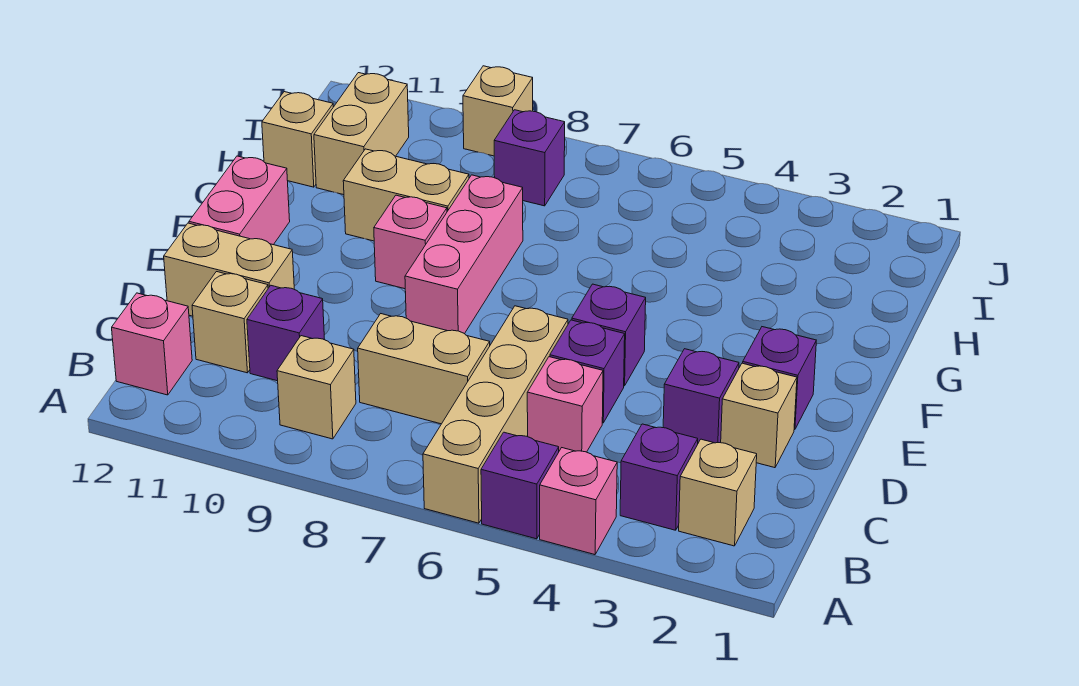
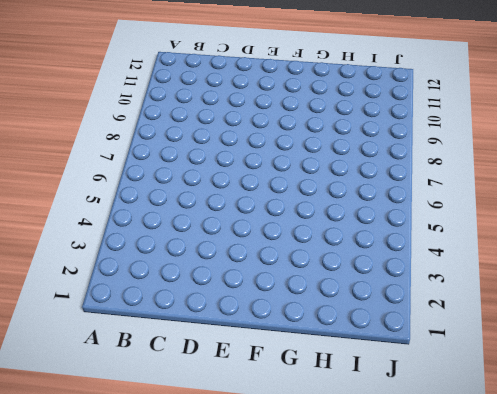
none -> pink brick A4 level 1
none -> purple brick A5 level 1
none -> tan brick A6:D6 level 1

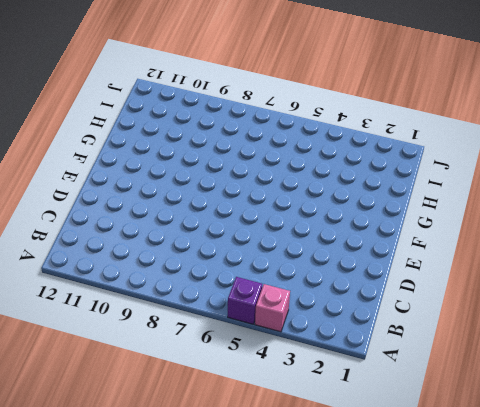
none -> tan brick A6:D6 level 1
none -> tan brick B2 level 1
none -> purple brick B3 level 1

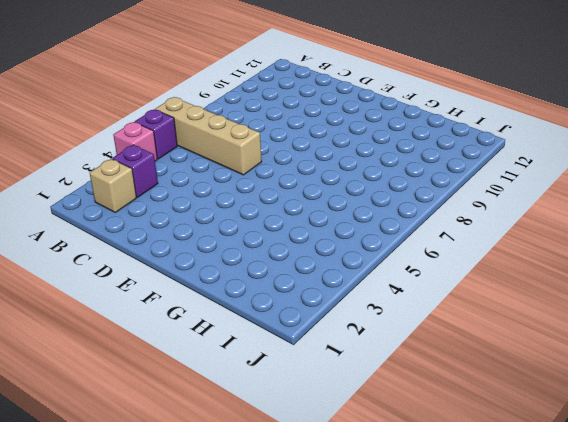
none -> tan brick B9 level 1
none -> pink brick B12 level 1
none -> pink brick C5 level 1

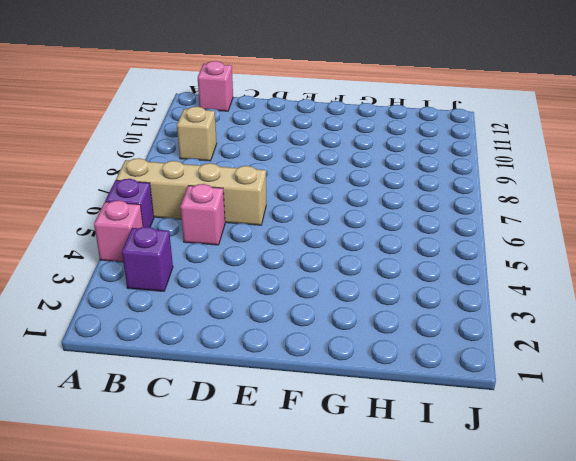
none -> tan brick B2 level 1
none -> tan brick C7:C8 level 1
none -> purple brick C10 level 1

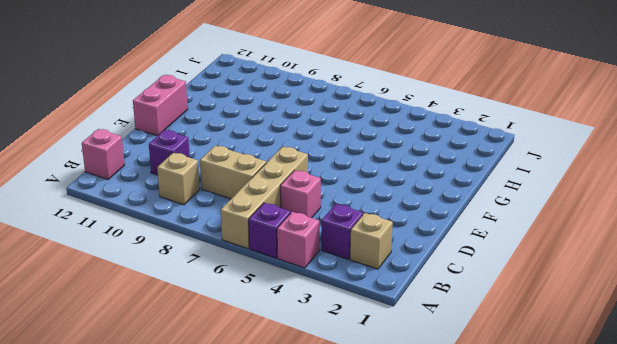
none -> tan brick C11 level 1
none -> tan brick D2 level 1
none -> purple brick D3 level 1

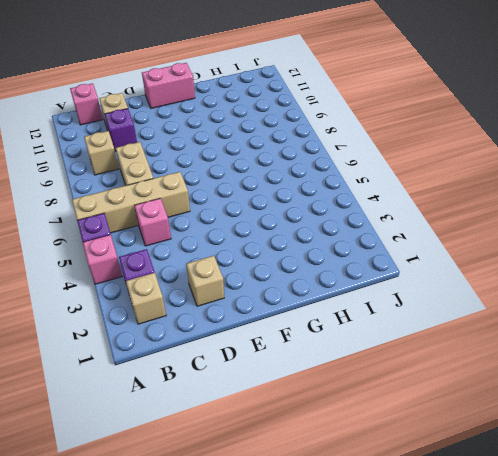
none -> purple brick D3 level 1
none -> purple brick D5 level 1
none -> tan brick D11:D12 level 1

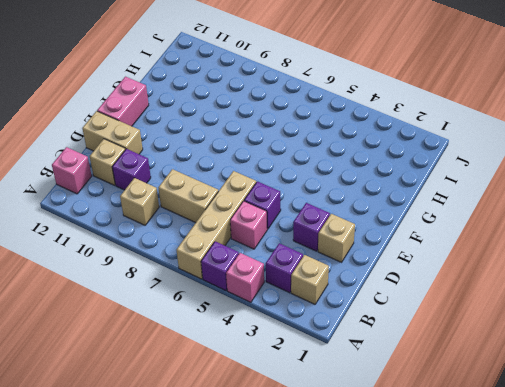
none -> purple brick E2 level 1
none -> purple brick E5 level 1
none -> pink brick E8:G8 level 1

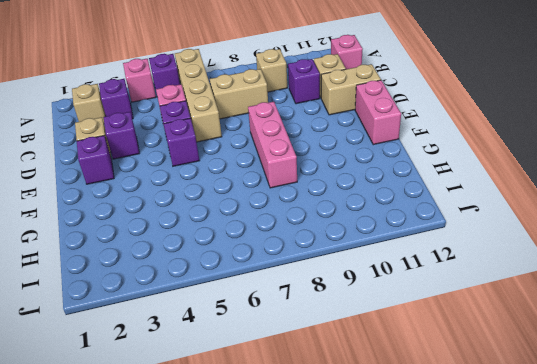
none -> pink brick F9 level 1
none -> tan brick G9:G10 level 1
none -> tan brick H11:I11 level 1

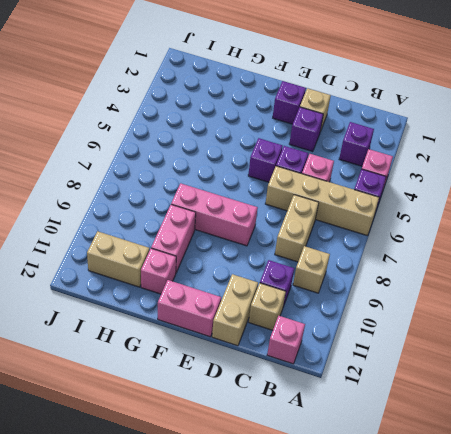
pink brick G9:G10 level 1 -> tan brick G9:G10 level 1
pink brick G11 level 1 -> pink brick F9 level 1
none -> tan brick B2 level 1
none -> tan brick H12 level 1
none -> purple brick I8 level 1

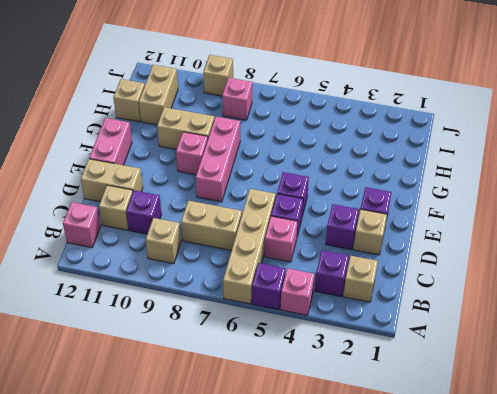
pink brick I8 level 1 -> purple brick I8 level 1

